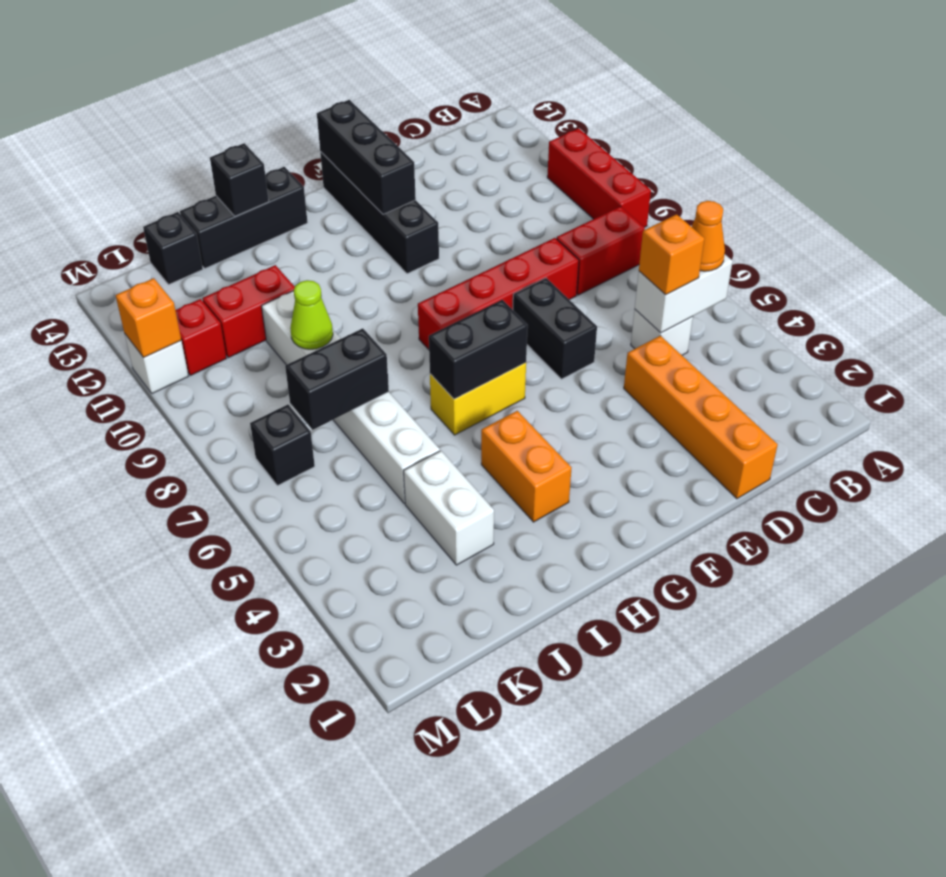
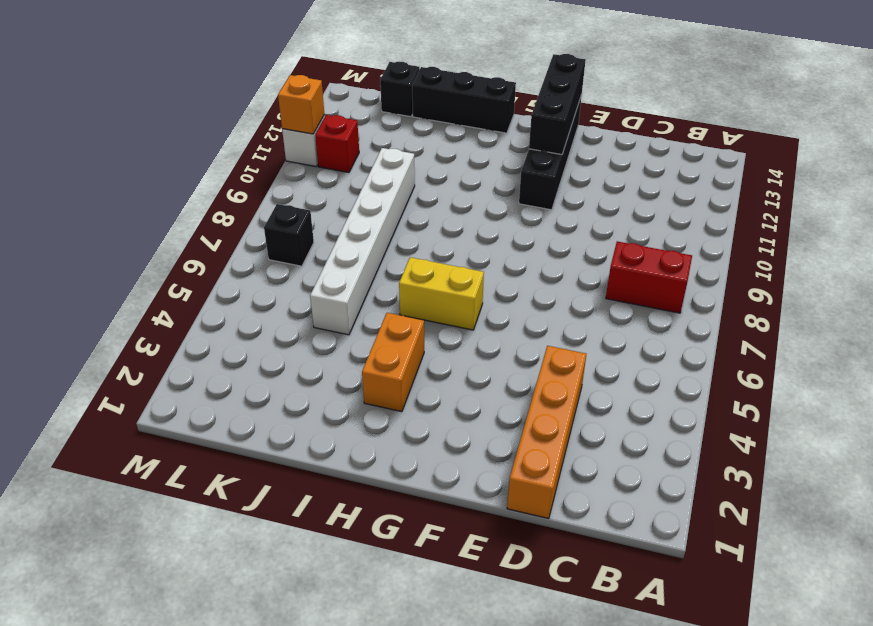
none -> red brick A9:A11 level 1
none -> white brick C5 level 1
none -> red brick D8:G8 level 1

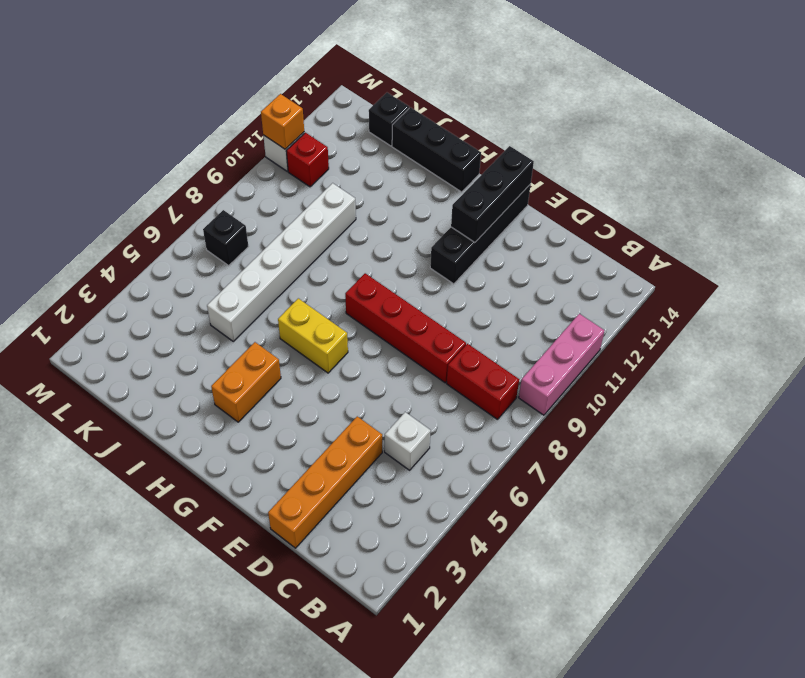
pink brick A9:A11 level 1 -> red brick A9:A11 level 1
none -> black brick E6:E7 level 1
none -> white brick J3:J4 level 1
none -> red brick J11:K11 level 1

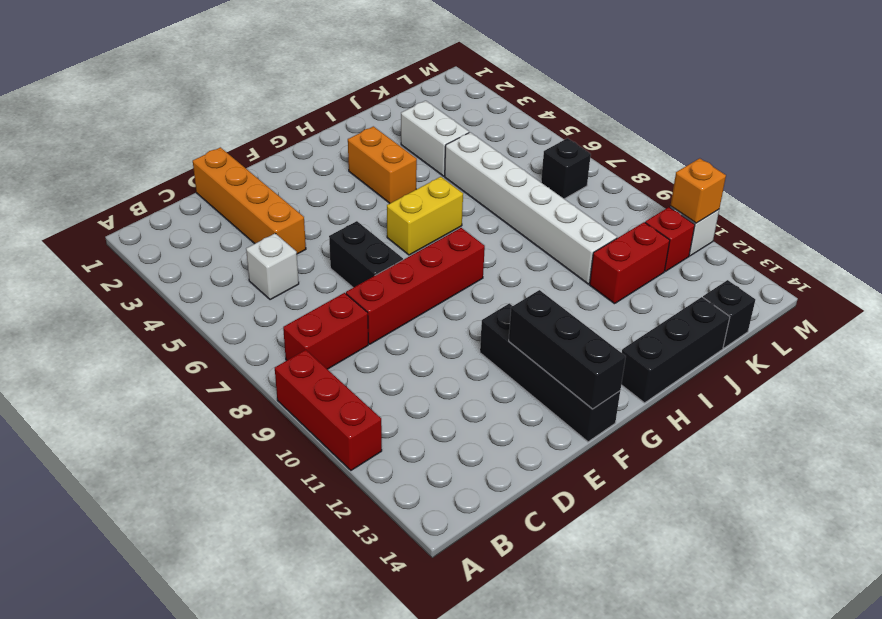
none -> white brick B5:C5 level 2
none -> black brick G6:H6 level 2
none -> black brick I14 level 2

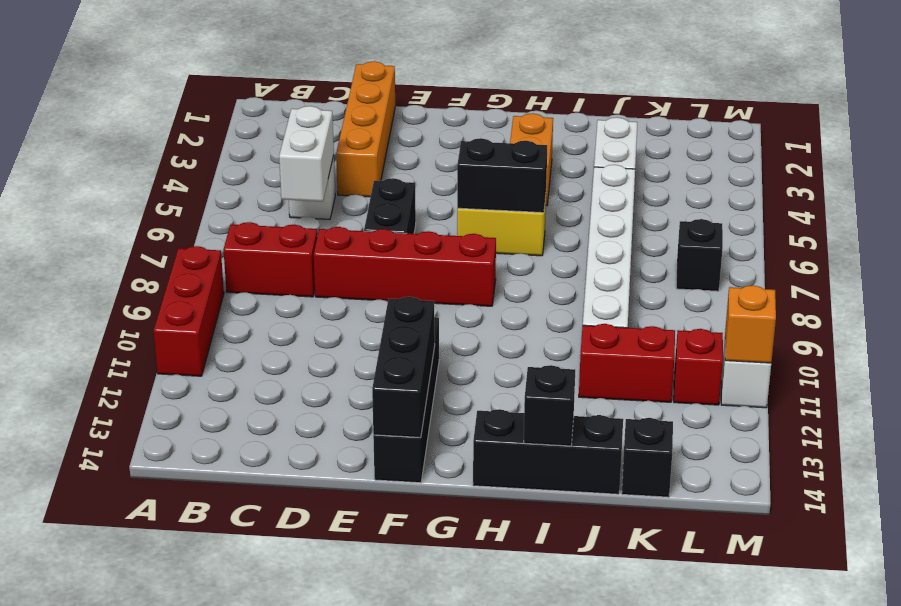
white brick C5:C6 level 2 -> white brick B5:C5 level 2
none -> black brick J7:K7 level 2
none -> lime cone J9 level 2
none -> orange cone B5 level 3

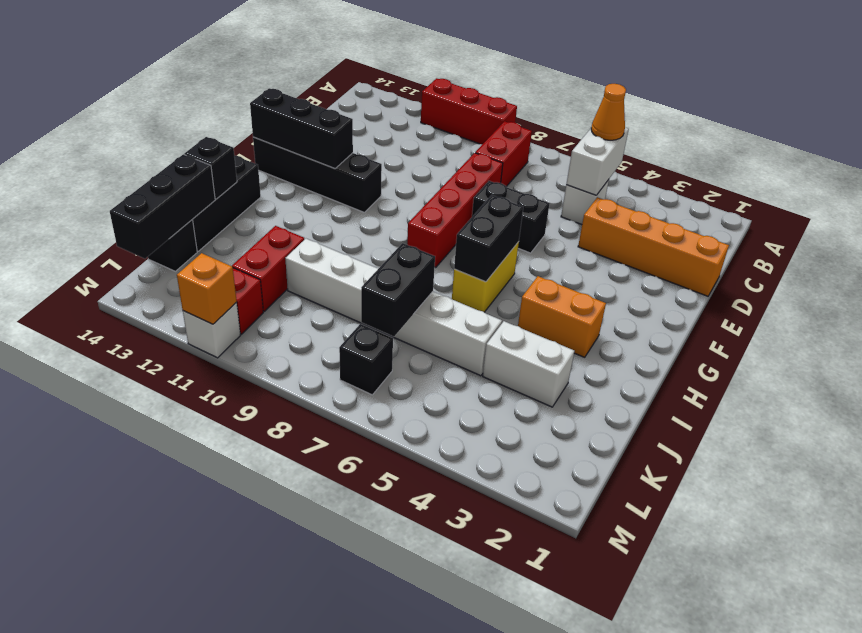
black brick J14:L14 level 2 -> none
none -> lime cone J9 level 2
none -> orange brick C5 level 3

